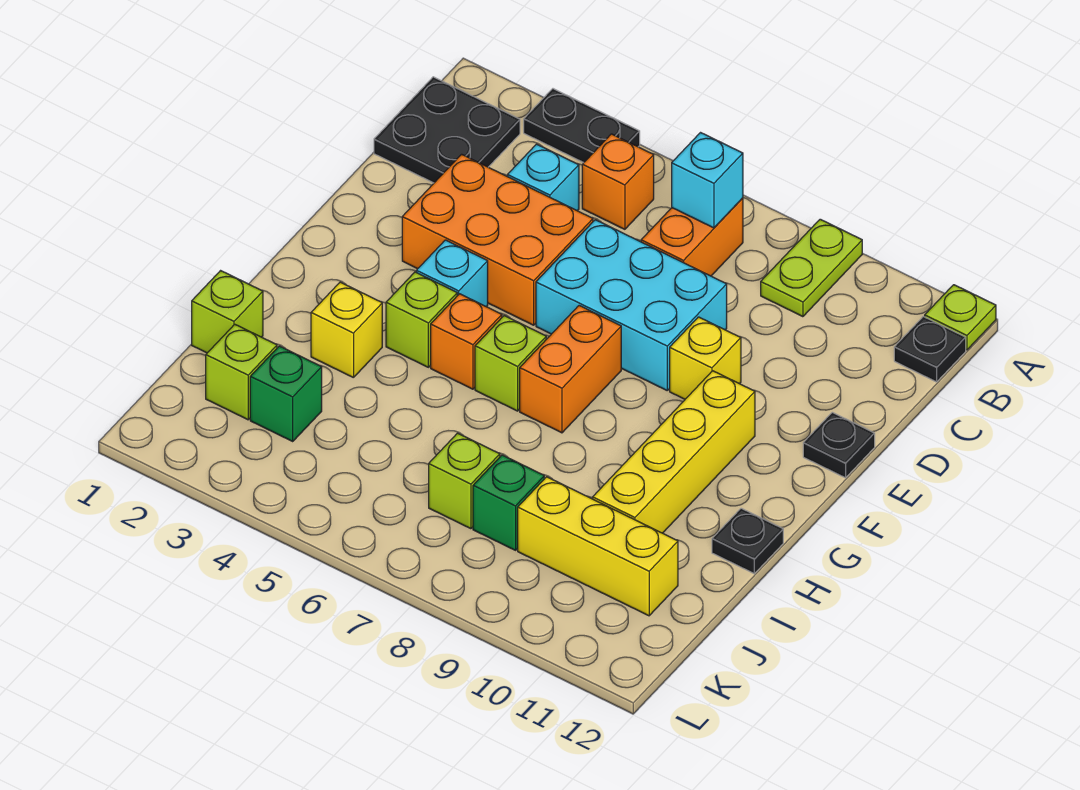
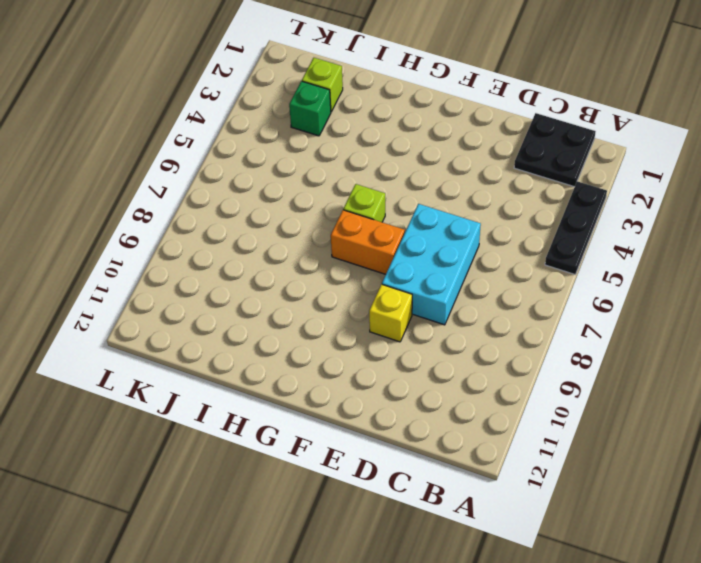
black plate A3:A5 level 1 -> black plate A3:A4 level 1
none -> lime plate A9:B9 level 1
none -> lime plate A12 level 1
none -> orange brick B5 level 1

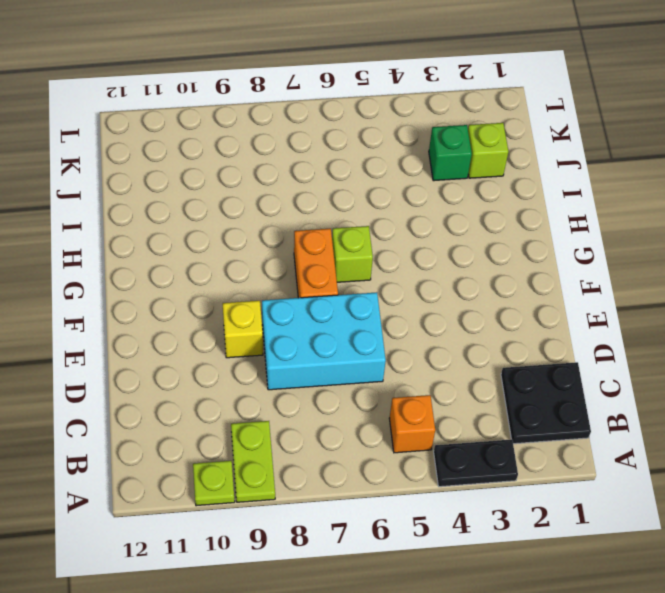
lime plate A10 level 1 -> lime plate A12 level 1
none -> orange brick B7:C7 level 1
none -> black plate B12 level 1
none -> cyan brick C4 level 1

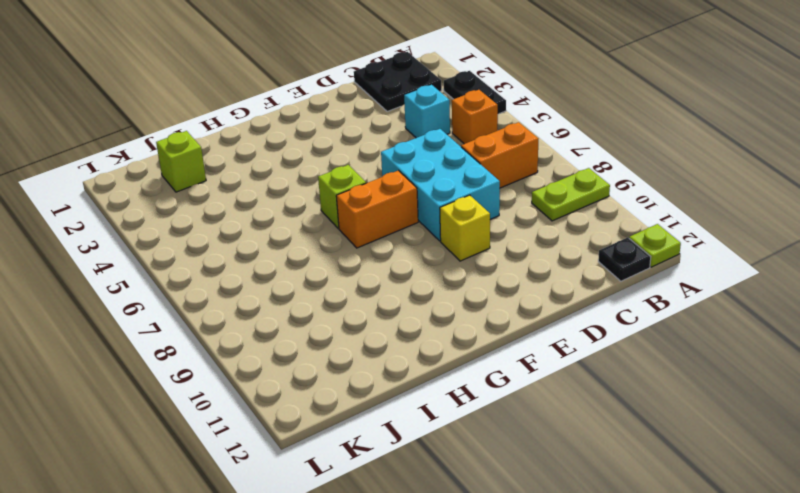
none -> orange brick D3:E5 level 1
none -> black plate E12 level 1
none -> cyan brick F4 level 1

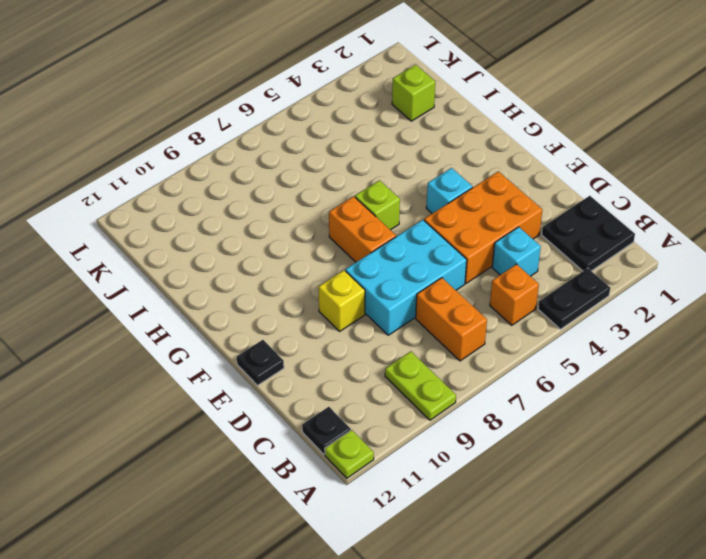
none -> yellow brick F10:I10 level 1
none -> lime brick G4 level 1
none -> orange brick G5 level 1

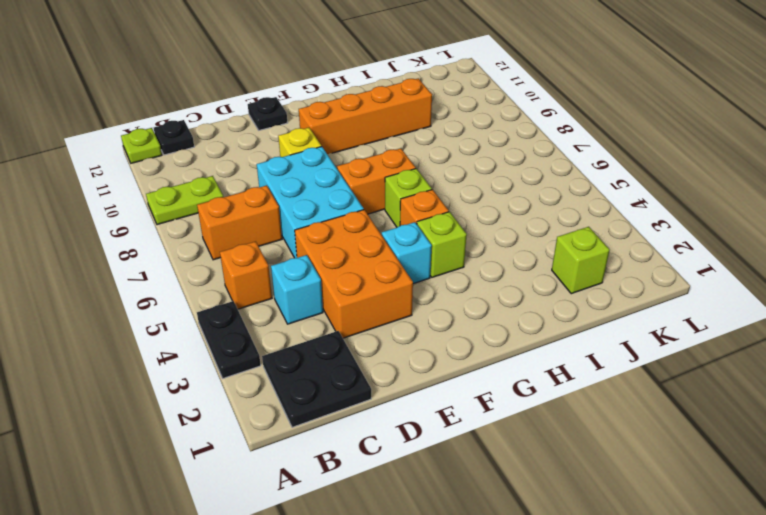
orange brick F10:I10 level 1 -> yellow brick F10:I10 level 1
none -> yellow brick H3 level 1
none -> black plate H12 level 1
none -> lime brick I1 level 1

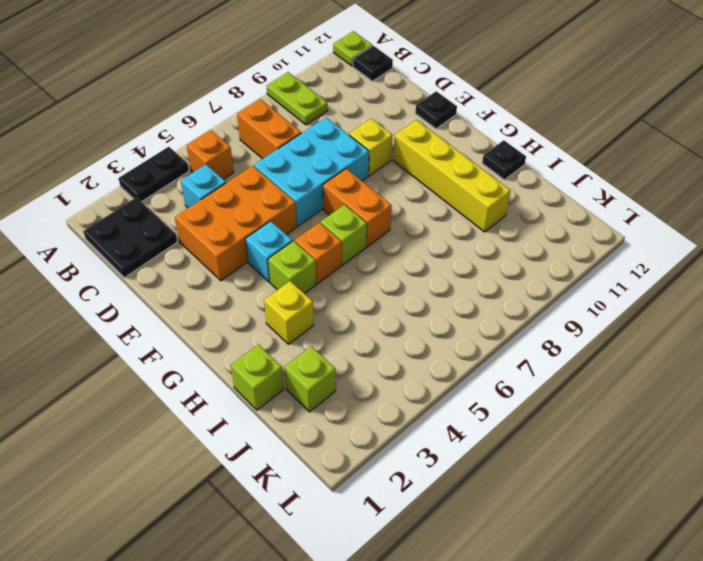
none -> green brick J3 level 1
none -> lime brick J7 level 1
none -> green brick J8 level 1

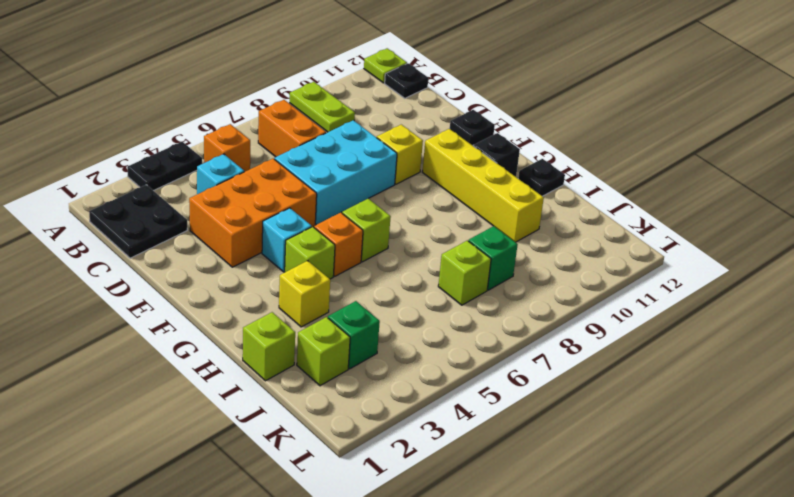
black brick G11 level 1 -> none
none -> orange brick F7:G7 level 1
none -> yellow brick J9:J11 level 1
none -> cyan brick B7 level 2

